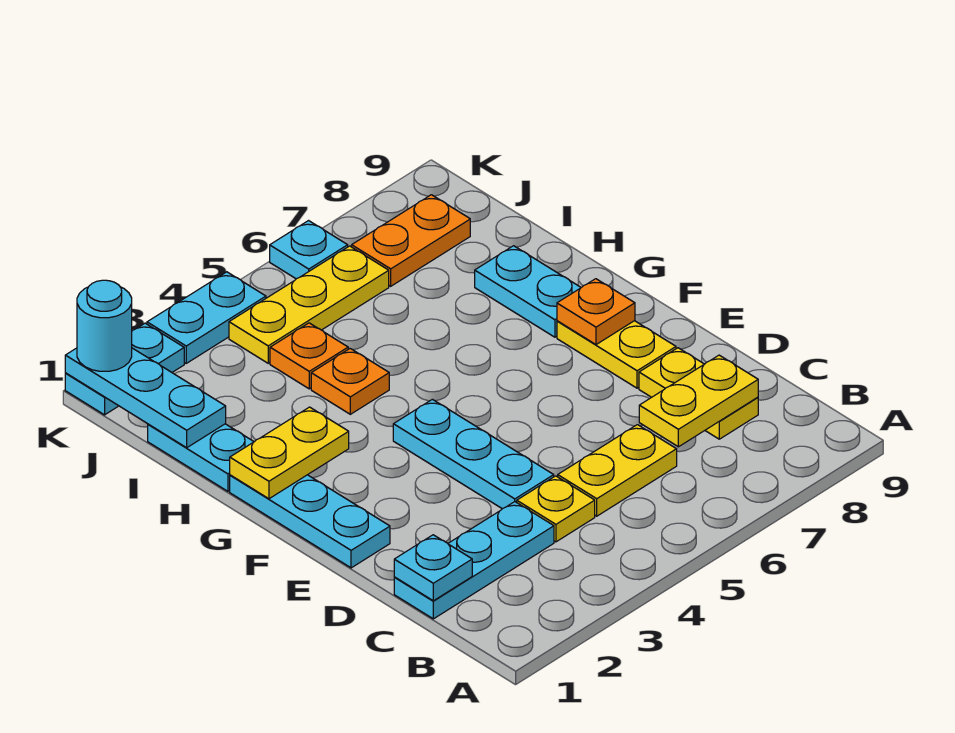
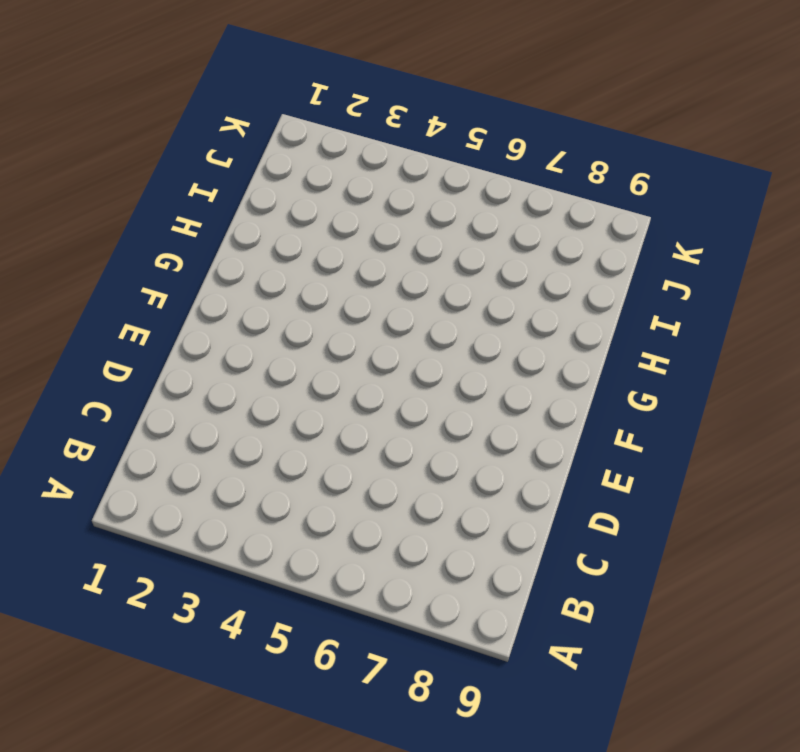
none -> cyan plate C1:C3 level 1
none -> yellow plate C4 level 1
none -> yellow plate C5:C6 level 1

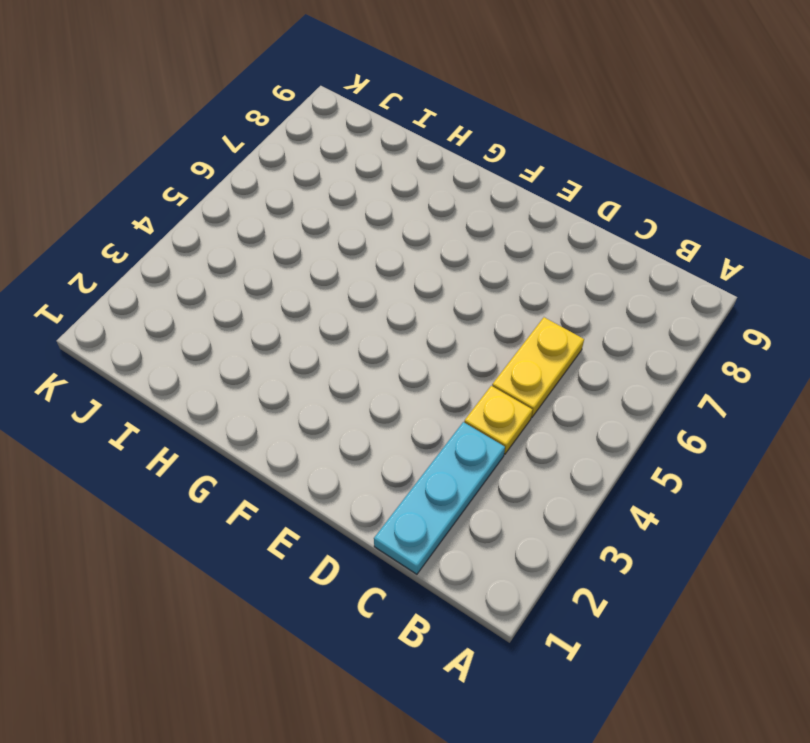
none -> yellow plate C8:D8 level 1
none -> cyan plate D4:F4 level 1
none -> cyan plate E1:G1 level 1

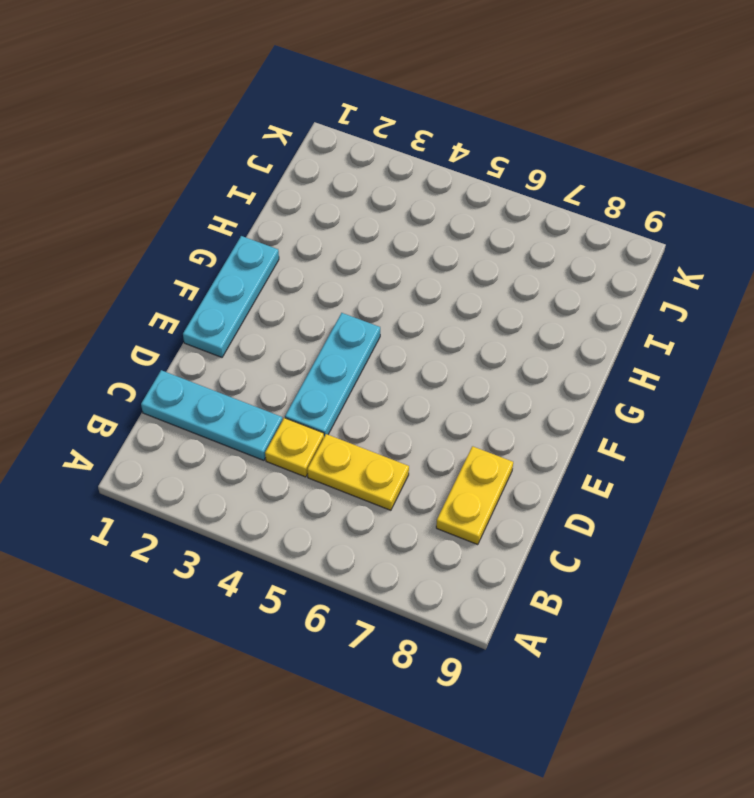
none -> yellow plate E8:F8 level 1
none -> cyan plate G8:H8 level 1
none -> cyan plate H1:I1 level 1

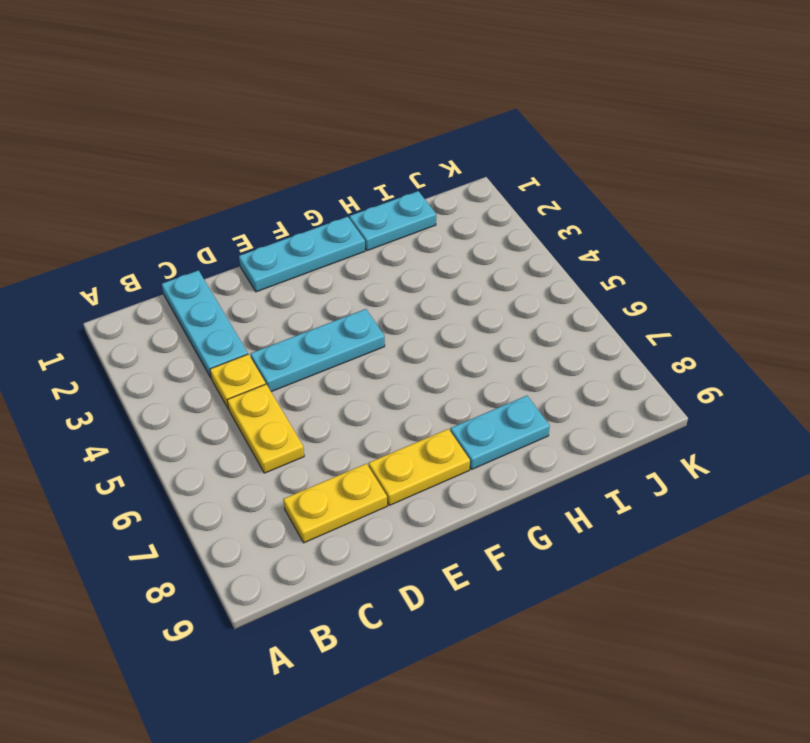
none -> orange plate H4 level 1
none -> orange plate I4 level 1
none -> yellow plate J4:J6 level 1

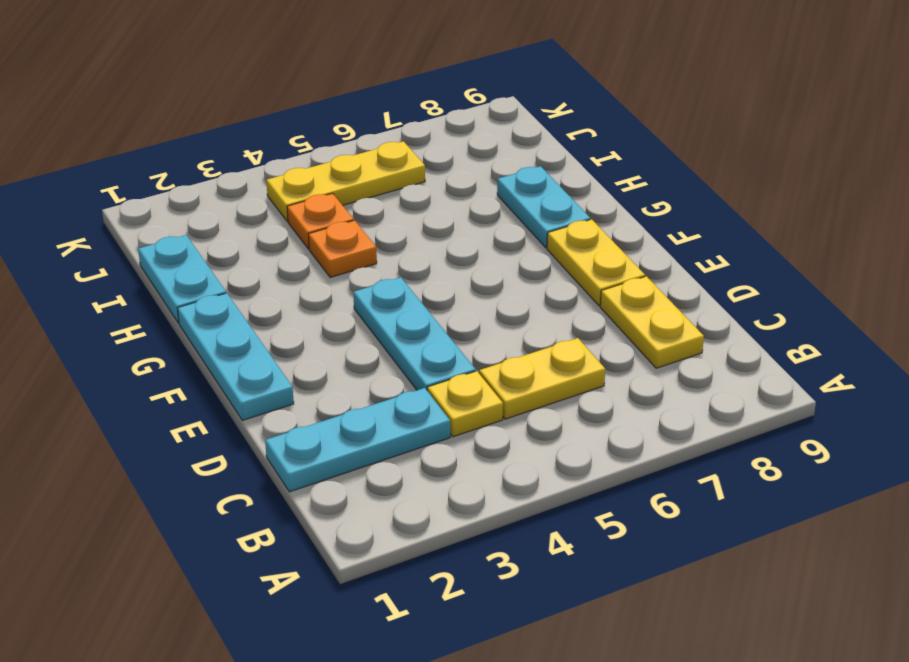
none -> orange plate J7:J8 level 1
none -> cyan plate K1:K2 level 1
none -> cyan plate K3:K4 level 1

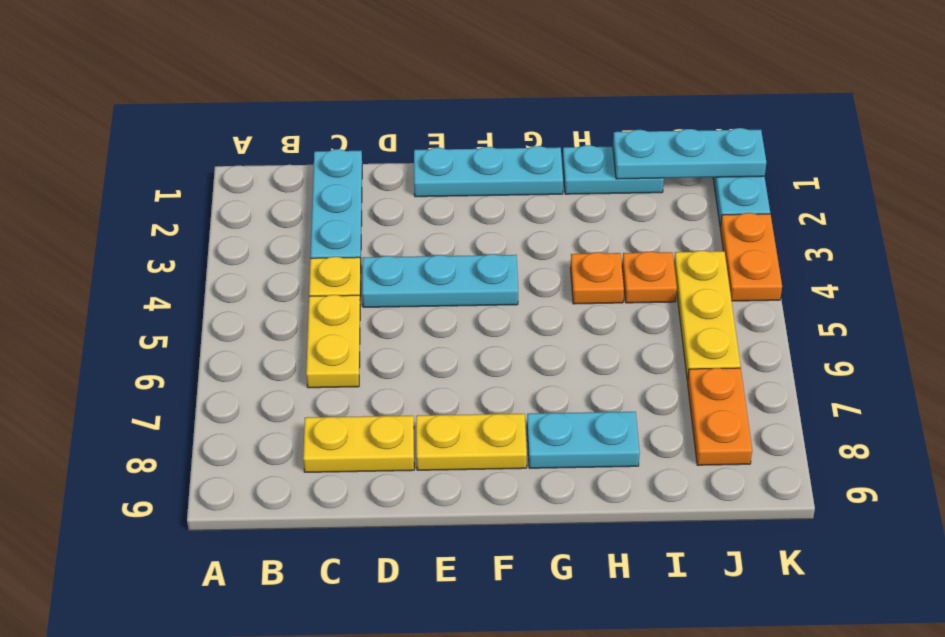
orange plate K3:K4 level 1 -> cyan plate K3:K4 level 1
none -> cyan plate K6 level 1
none -> cyan plate C1 level 2
none -> yellow plate C7:C8 level 2

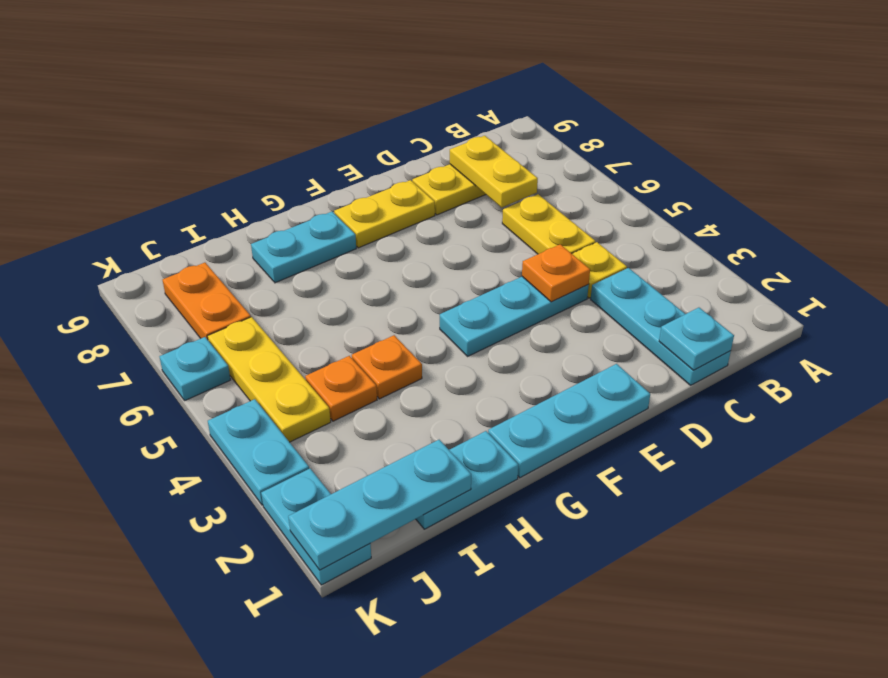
orange plate D4 level 2 -> orange plate F8 level 2
none -> yellow plate G1:G2 level 2
none -> cyan round brick K1 level 3

